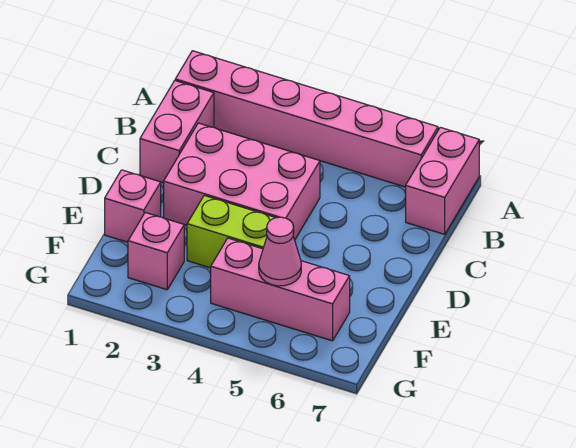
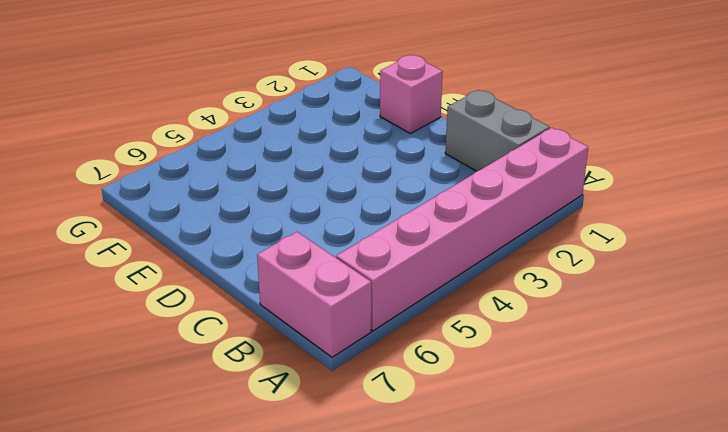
grey brick B1:C1 level 1 -> pink brick B1:C1 level 1
none -> pink brick C2:D4 level 1
none -> lime brick E3:E4 level 1

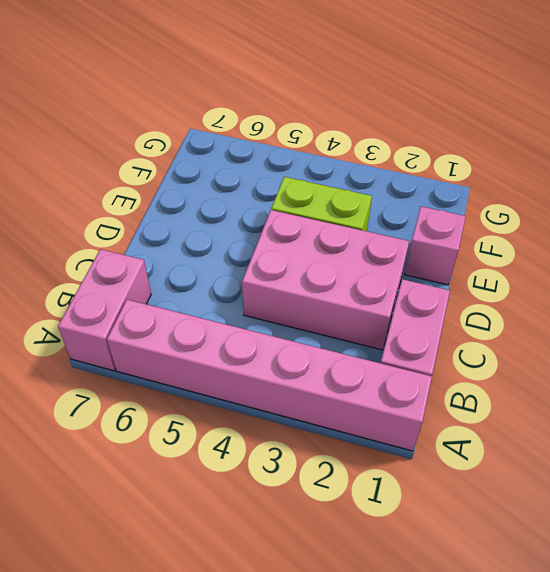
none -> pink brick F2 level 1
none -> pink brick F4:F6 level 1

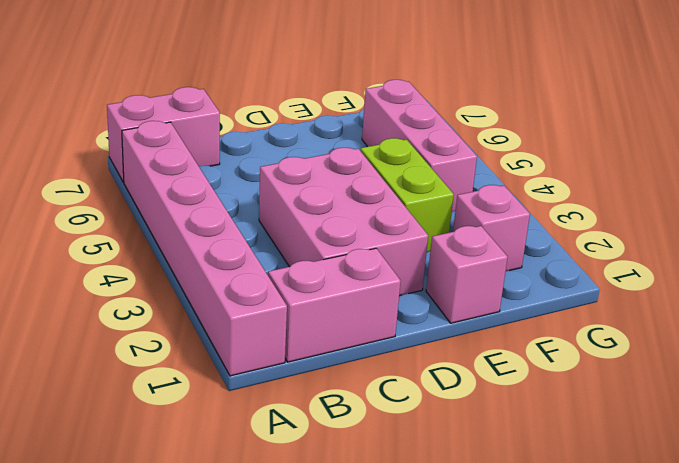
none -> pink cone F5 level 2

